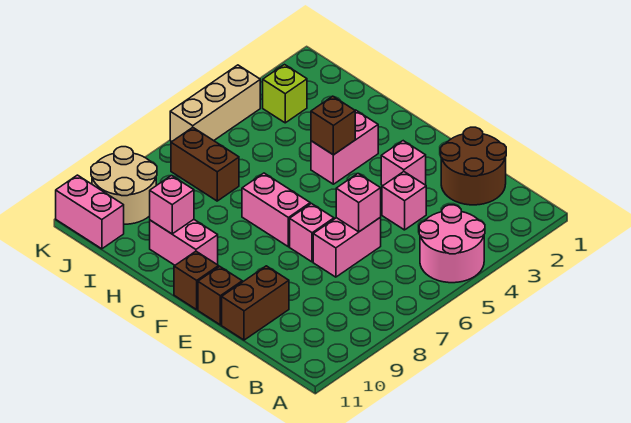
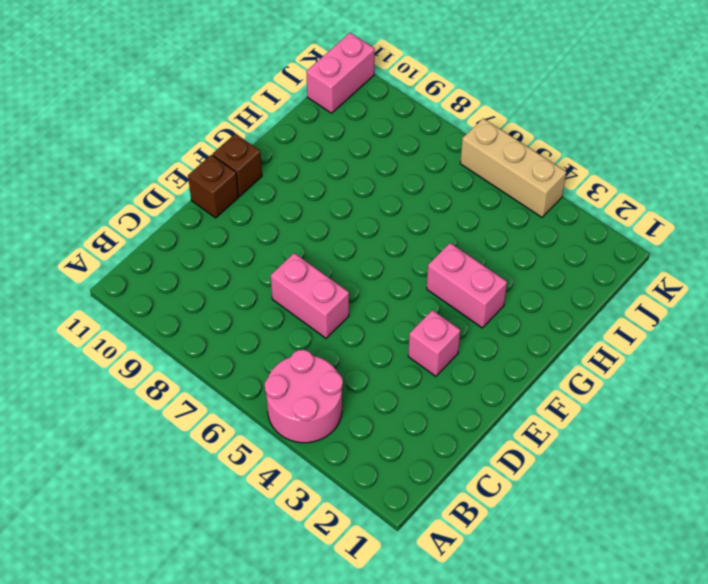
none -> brown round brick C1:D2 level 1
none -> pink brick D4 level 1
none -> brown brick D10:D11 level 1

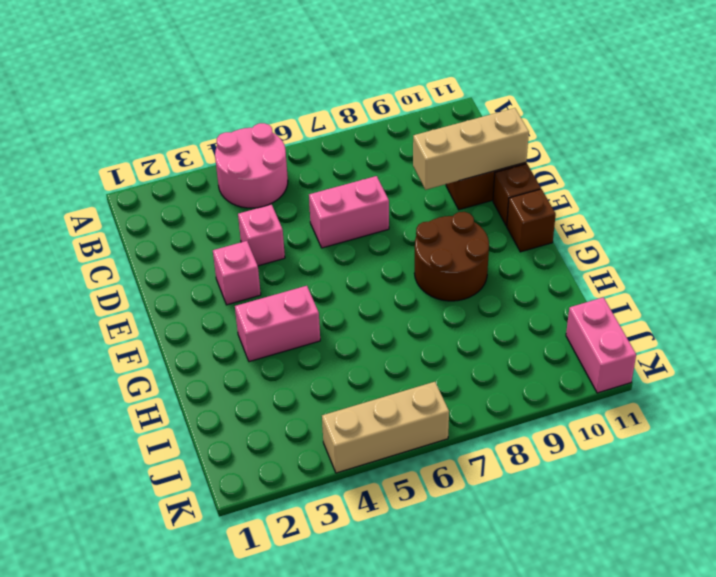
tan brick D9:D11 level 2 -> none
brown round brick F8:G9 level 1 -> brown round brick C1:D2 level 1
none -> pink brick E7 level 1
none -> pink brick F7:G7 level 1
none -> pink brick G10:H10 level 1

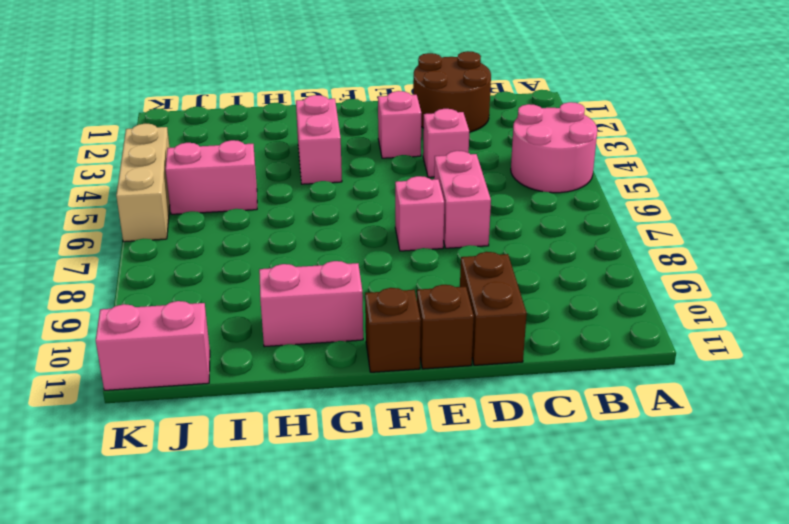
pink brick I5:J5 level 1 -> pink brick F7:G7 level 1
none -> brown brick I7:J7 level 1
none -> lime brick J3 level 1
none -> tan round brick J9:K10 level 1

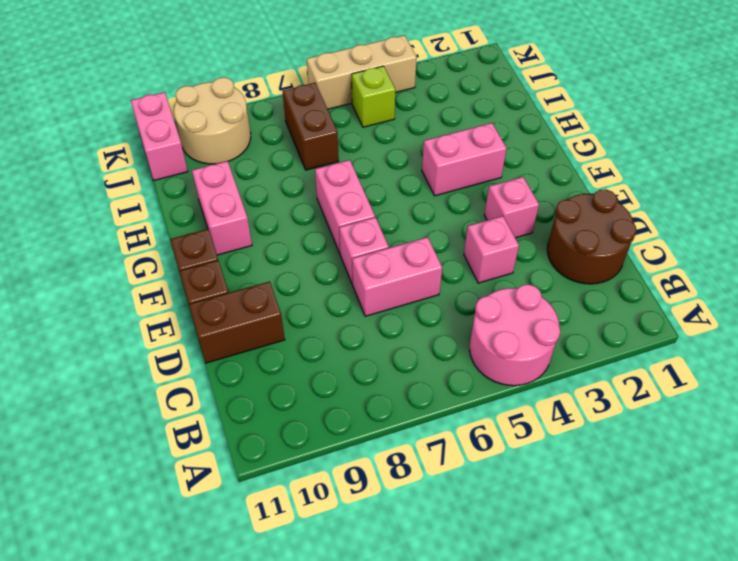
lime brick J5 level 1 -> lime brick J3 level 1
none -> pink brick D6 level 2
none -> brown brick G4 level 2
none -> pink brick H10 level 2

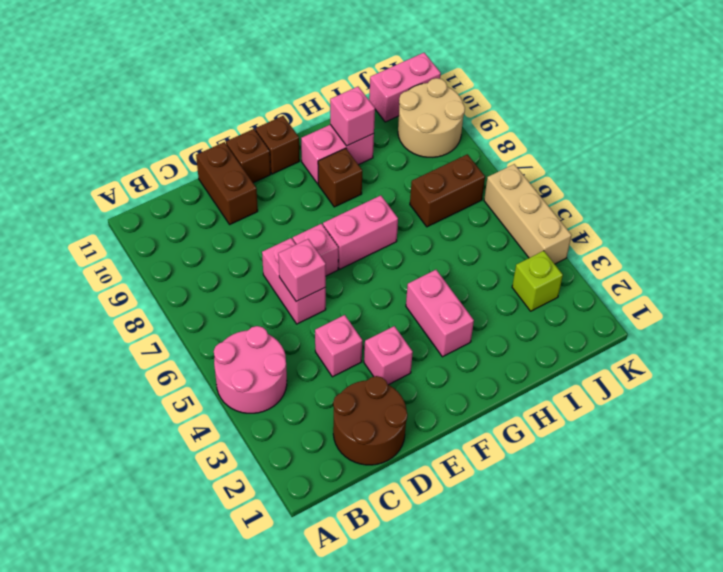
brown brick G9 level 1 -> brown brick G4 level 2

